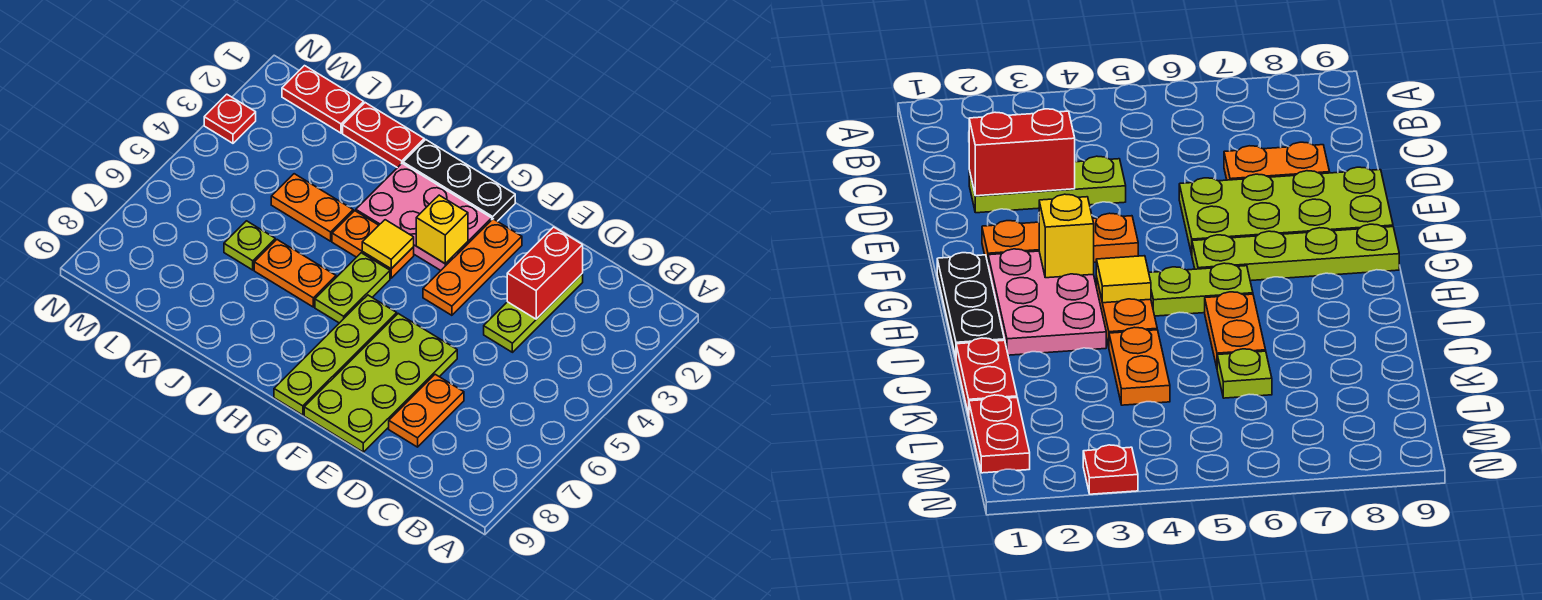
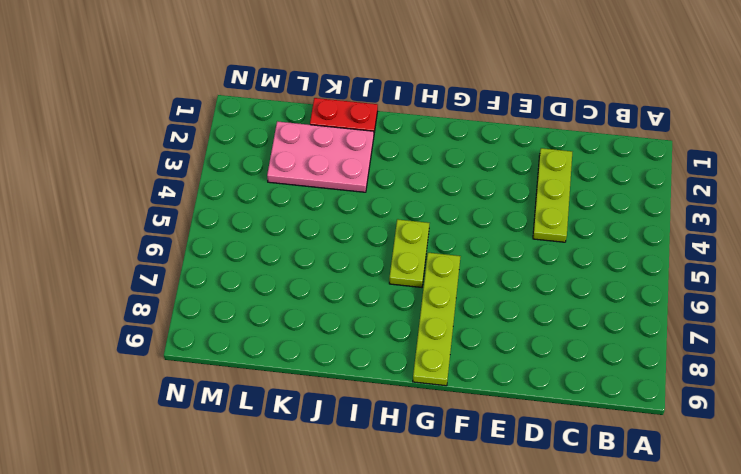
pink plate J2:L3 level 1 -> pink plate G2:I3 level 1
none -> orange plate D7:D8 level 1
none -> lime plate E6:F9 level 1
none -> orange plate F2:F4 level 1

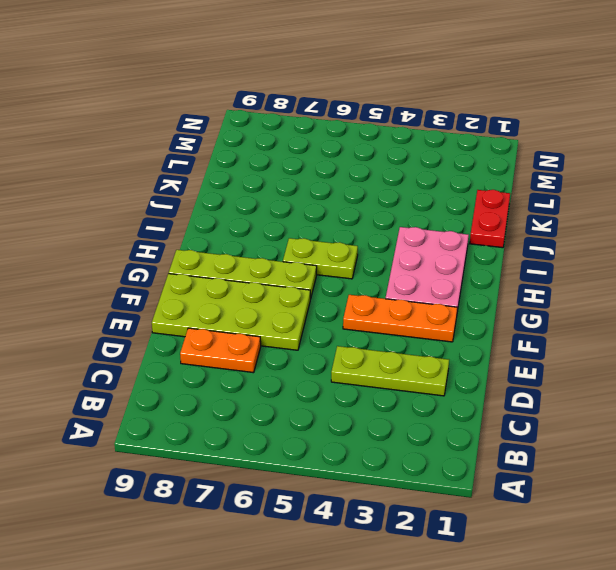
none -> black plate G1:I1 level 1
none -> orange plate H4:I4 level 1
none -> orange plate I6:J6 level 1

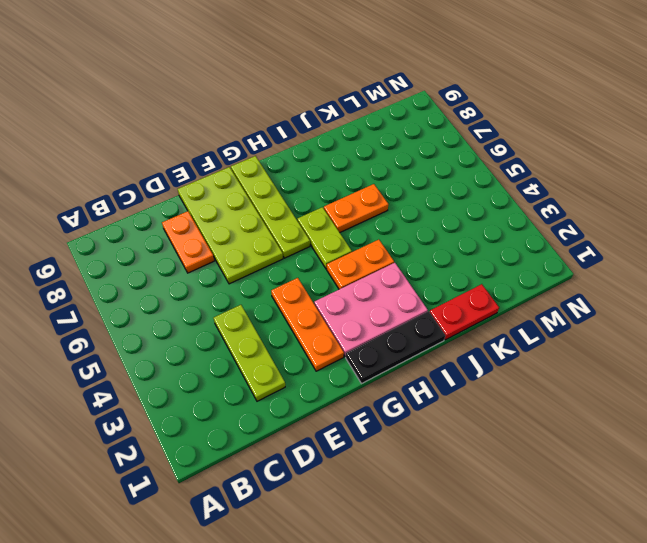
none -> orange plate J4:K4 level 1
none -> lime plate K6 level 1
none -> red plate L1:M1 level 1

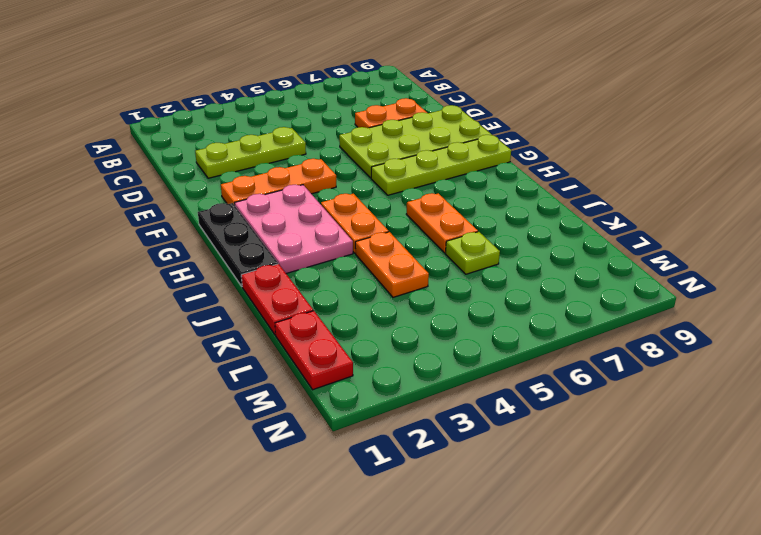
none -> lime plate H5:H6 level 1
none -> red plate N3 level 1
none -> red brick D2:D3 level 2

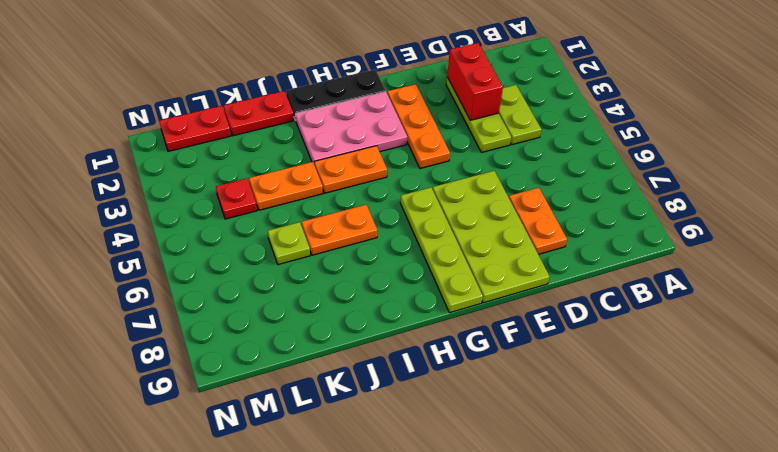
lime plate C3:C4 level 1 -> lime plate H5:H6 level 1
red plate L4 level 1 -> red plate N3 level 1
none -> yellow brick G3 level 2
none -> yellow tile H4 level 2

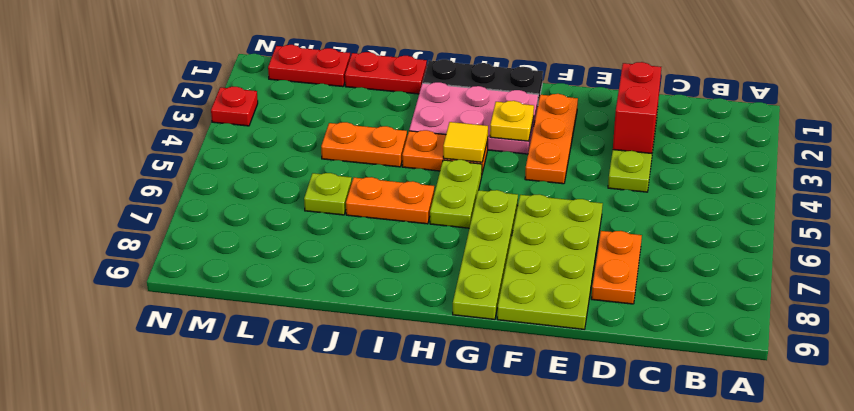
yellow plate G3 level 2 -> yellow brick G3 level 2

